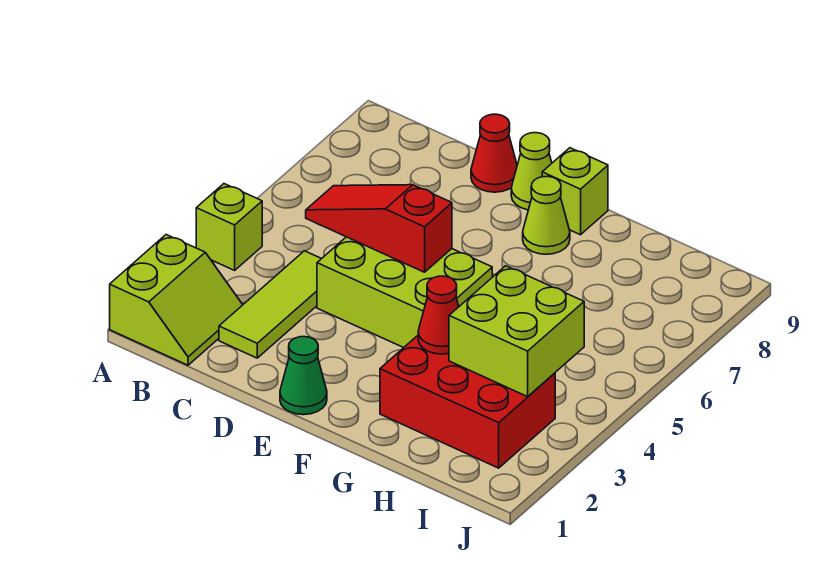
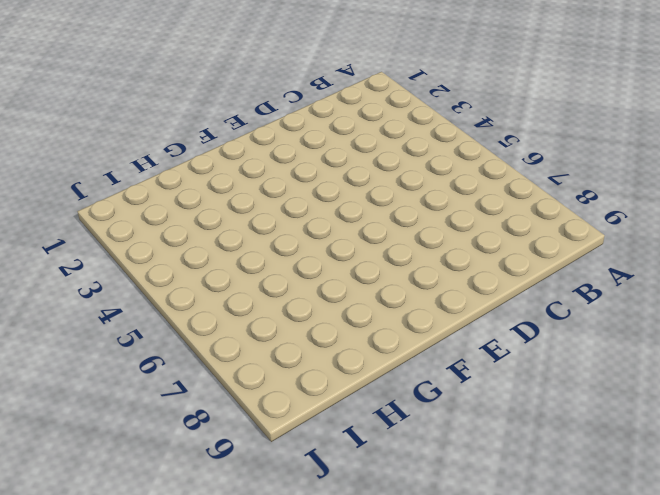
none -> lime slope A1:B2 level 1 top A
none -> lime brick A4 level 1
none -> lime tile C2:C4 level 1

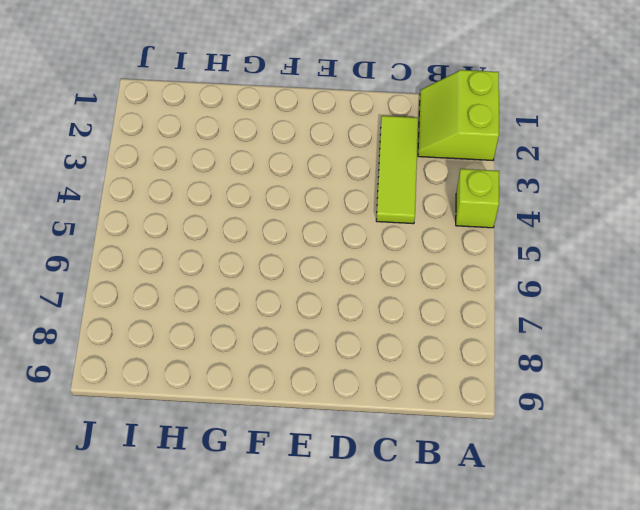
none -> lime brick D4:F5 level 1
none -> red cone D9 level 1
none -> green cone E1 level 1

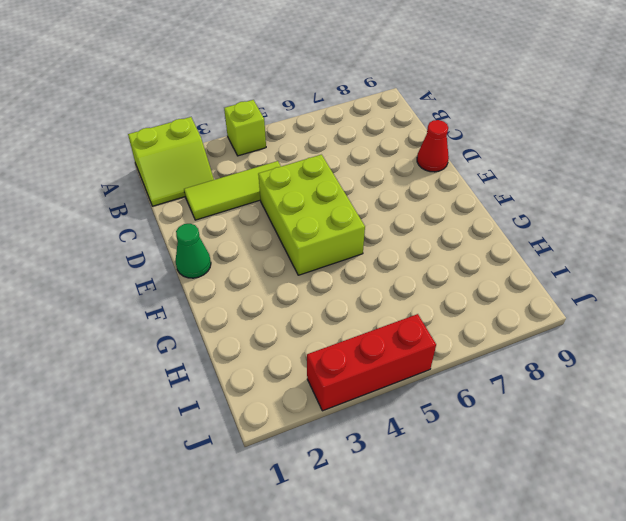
red brick J3:J5 level 1 -> none
none -> lime cone E9 level 1
none -> lime cone F8 level 1
none -> lime brick F9 level 1

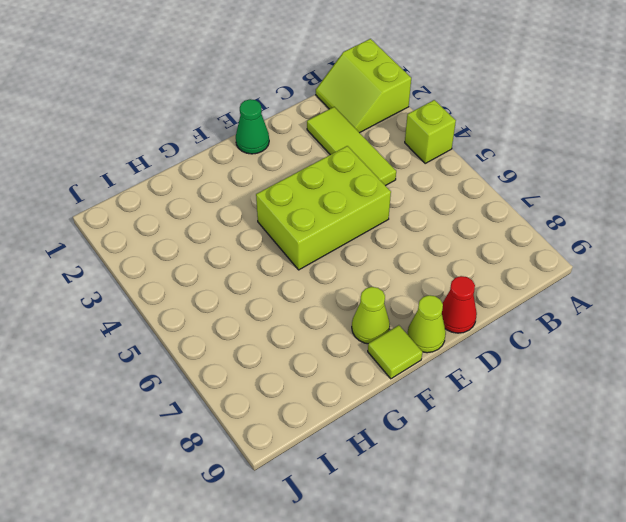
lime tile F9 level 1 -> lime brick F9 level 1
none -> red brick G2:I3 level 1
none -> red slope C5:E5 level 2 top E
none -> red cone G3 level 2

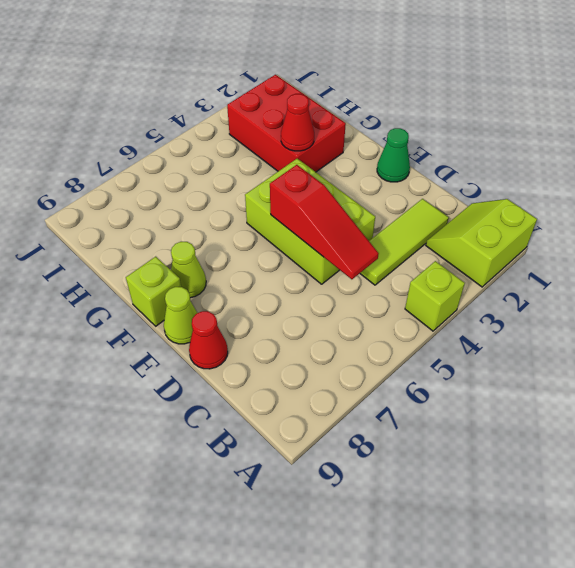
none -> lime brick H3:I4 level 2

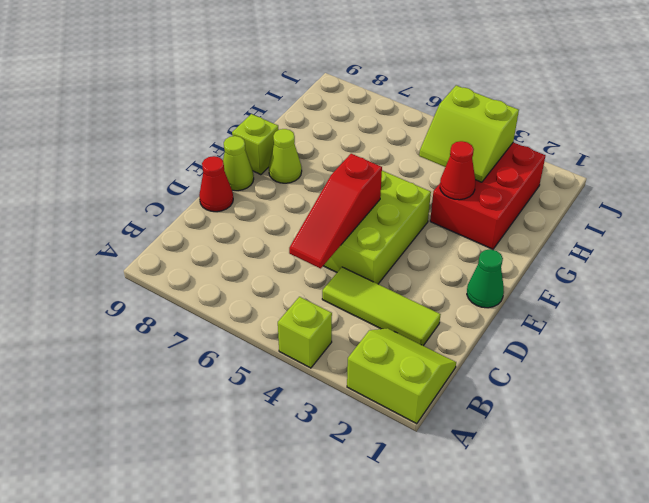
lime slope H3:I4 level 2 top I -> lime brick H3:I4 level 2

